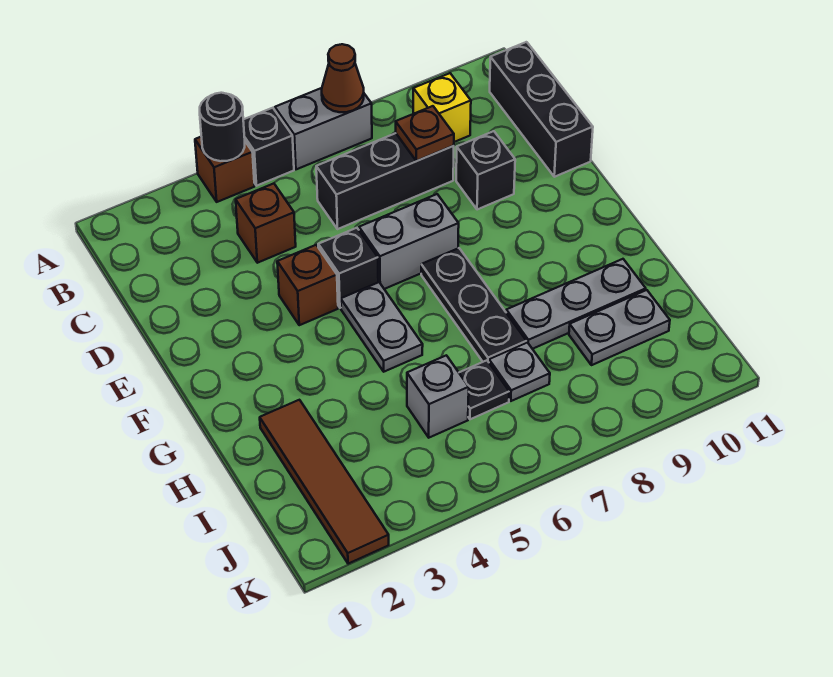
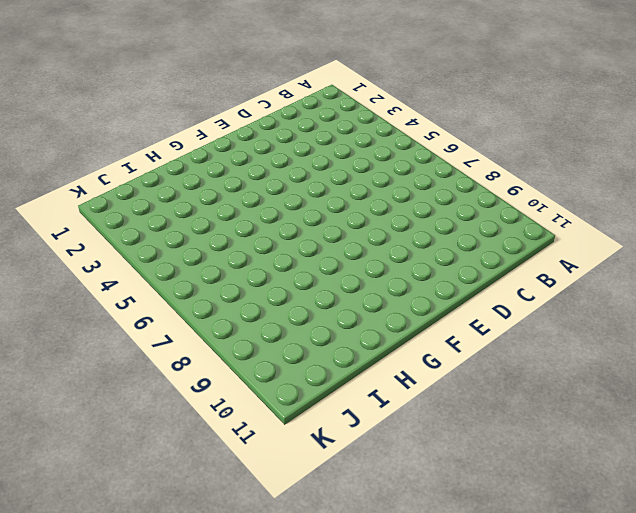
none -> brown brick A4 level 1
none -> black brick A5 level 1
none -> grey brick A6:A7 level 1

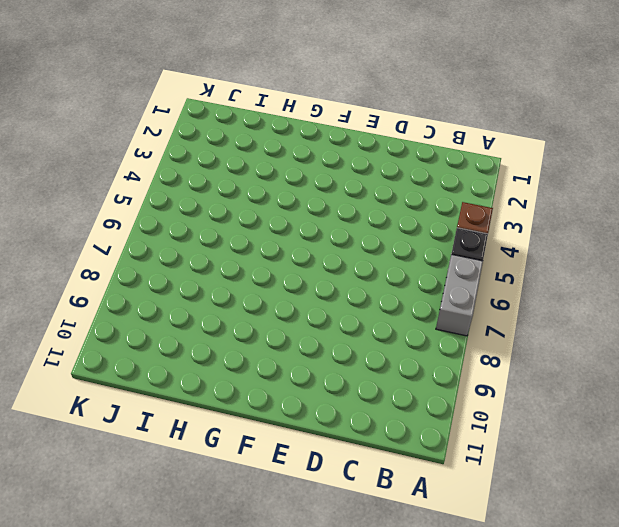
none -> yellow brick B9 level 1
none -> black brick B11:D11 level 1
none -> brown brick C4 level 1

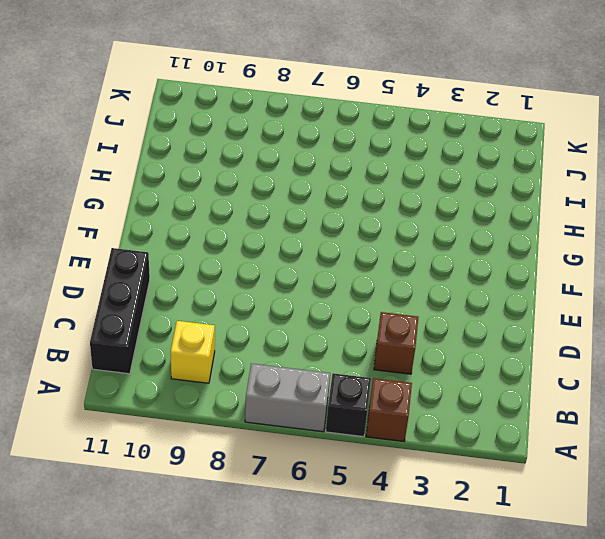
none -> black brick C6:C8 level 1
none -> black brick D9 level 1
none -> brown brick E4 level 1

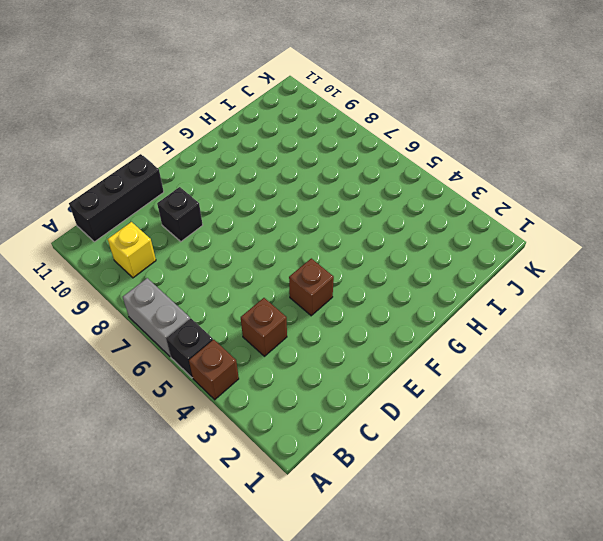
none -> black brick C6:C8 level 1
none -> black brick E5 level 1
none -> grey brick E6:E7 level 1

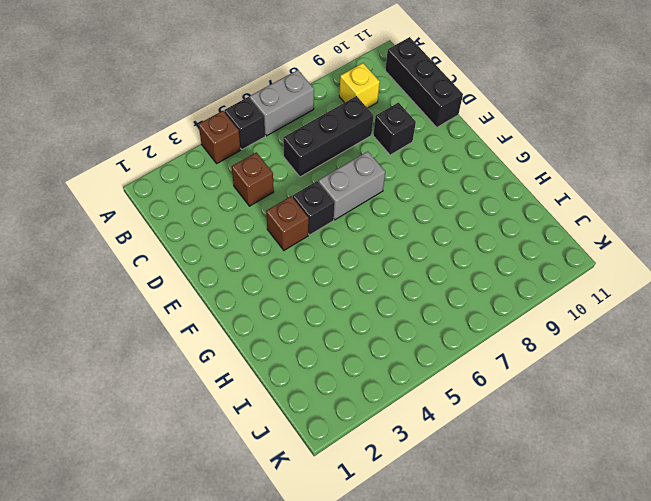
none -> grey plate F5:G5 level 1
none -> black plate F7:H7 level 1
none -> brown tile H2:K2 level 1

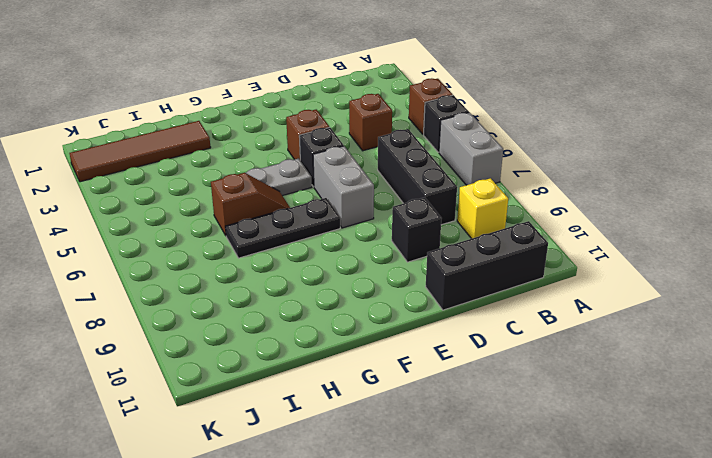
brown slope G6:H6 level 1 top H -> none
none -> grey plate H8:H10 level 1
none -> grey brick I5 level 1
none -> black plate I6 level 1

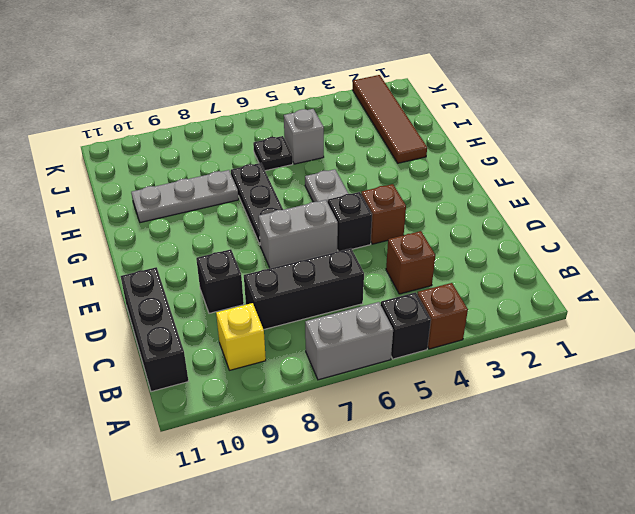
none -> grey plate I7 level 1
none -> grey plate I9:I10 level 1
none -> black round brick A4 level 2

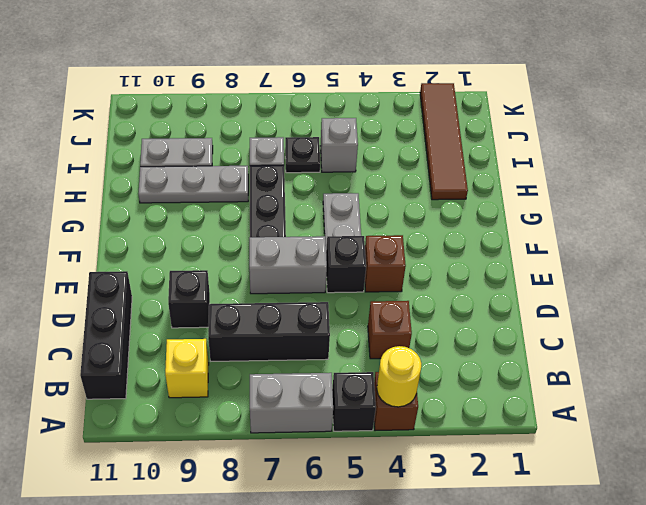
yellow round brick A4 level 2 -> black round brick A4 level 2
none -> brown cone A7 level 2
none -> brown plate C8 level 2

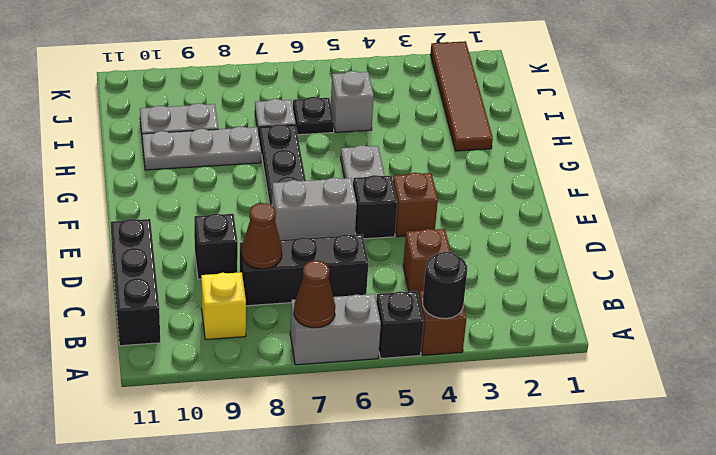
brown cone C8 level 2 -> brown plate C8 level 2

